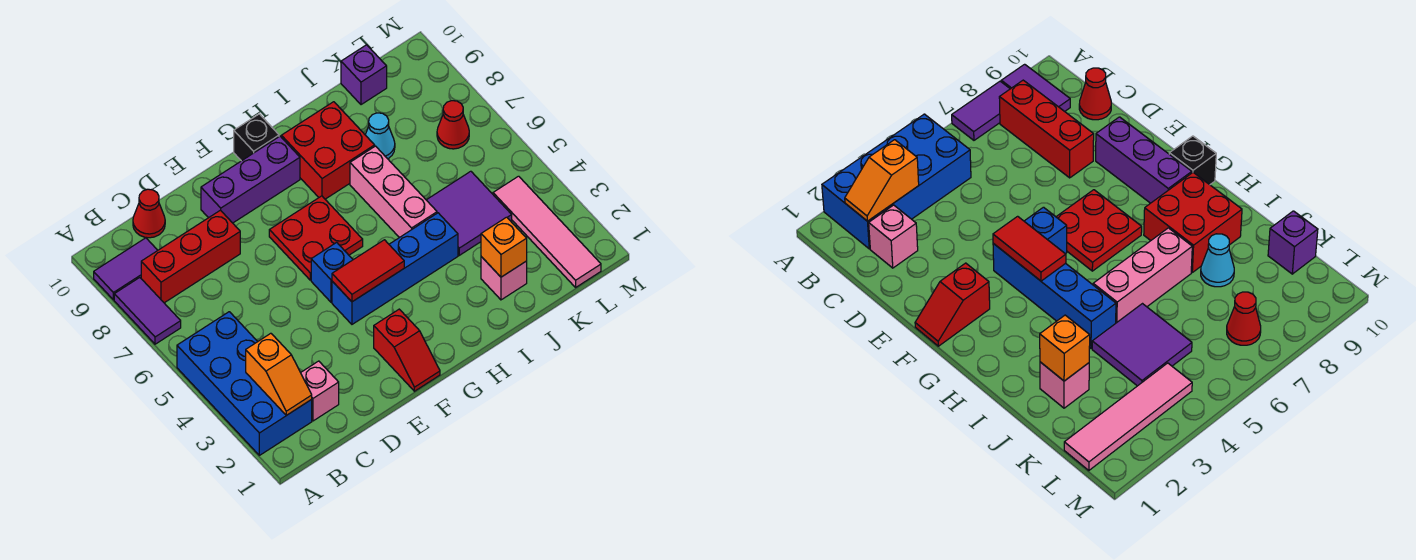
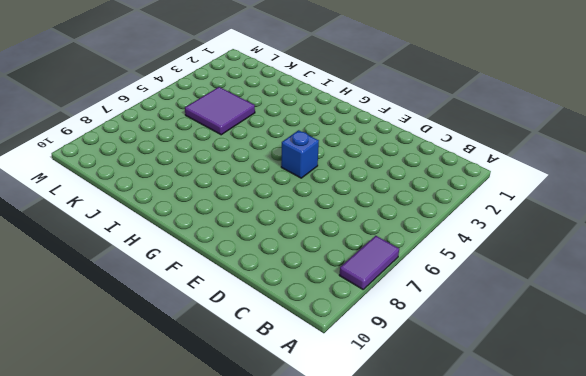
none -> blue brick A2:B5 level 1
none -> purple tile A9:B9 level 1
none -> red brick B8:D8 level 1

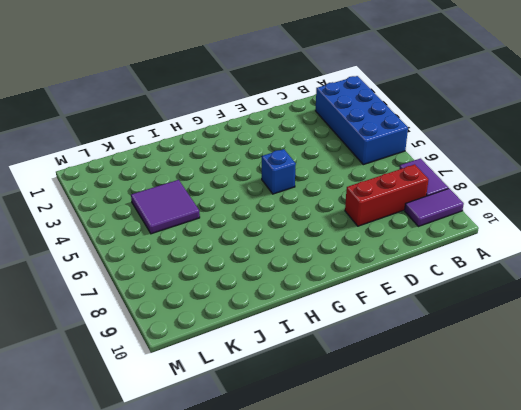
none -> pink brick C2 level 1
none -> red cone C10 level 1
none -> purple brick E9:G9 level 1

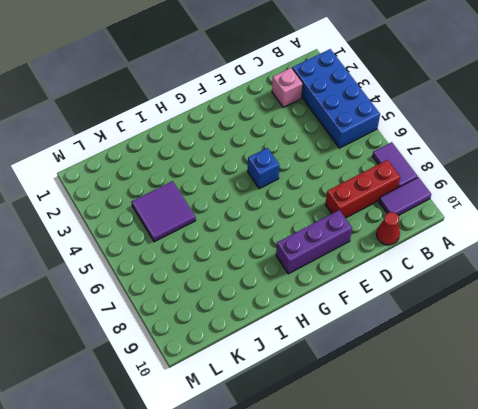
none -> red slope F1:F2 level 1 top 2
none -> blue brick F4:I4 level 1
none -> red plate F6:G7 level 1

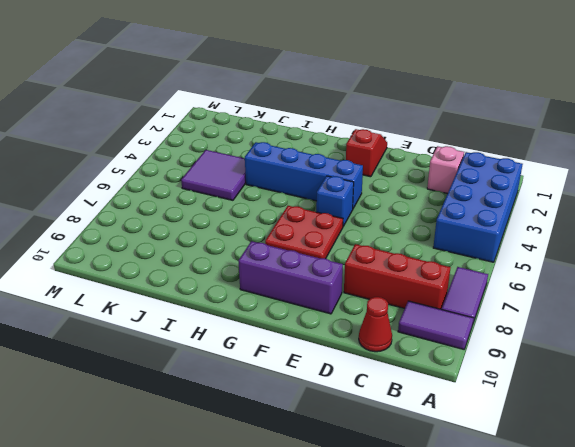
none -> black brick G10 level 1
none -> red brick H8:I9 level 1
none -> pink brick I5:I7 level 1

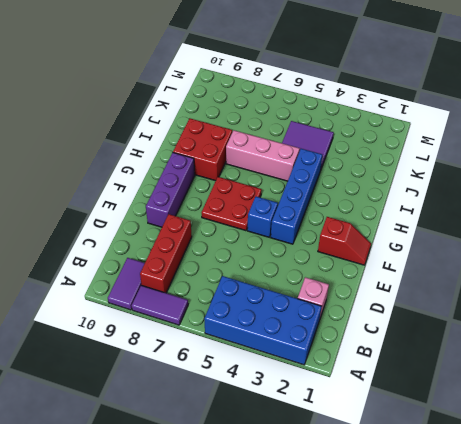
none -> red cone C10 level 1
none -> black brick G10 level 1
none -> pink brick J2 level 1

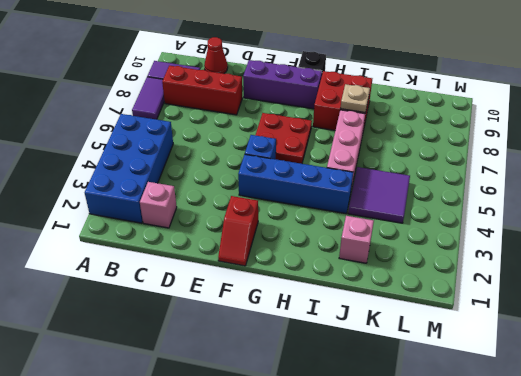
tan plate I8 level 2 -> none
none -> cyan cone J8 level 1
none -> purple brick K10 level 1
none -> pink tile L1:L4 level 1

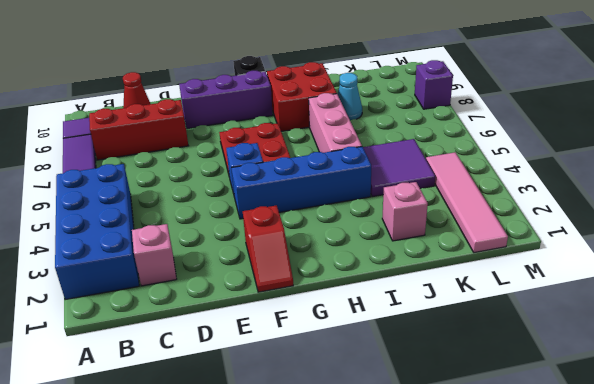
purple brick M8 level 1 -> purple brick K10 level 1
none -> red cone L7 level 1
none -> orange slope B2:B3 level 2 top 3
none -> red tile F4:G4 level 2

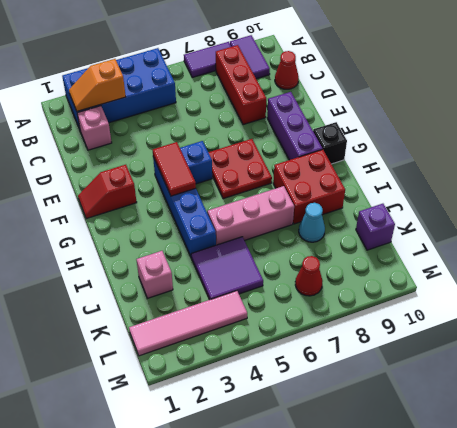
none -> orange brick J2 level 2

